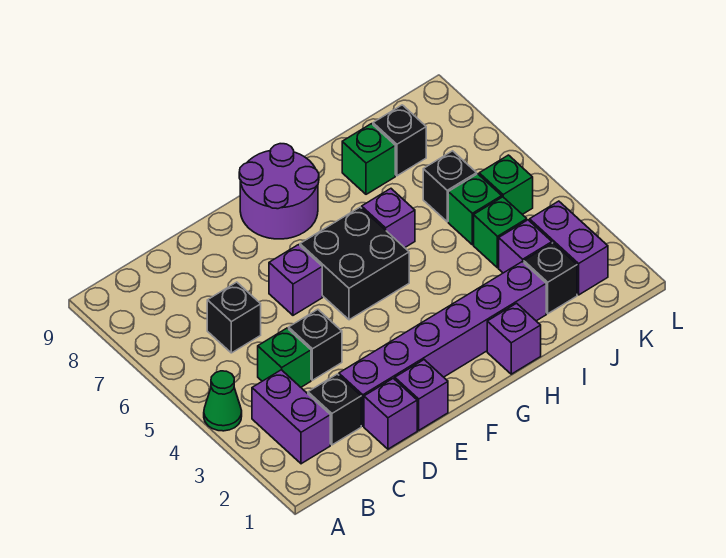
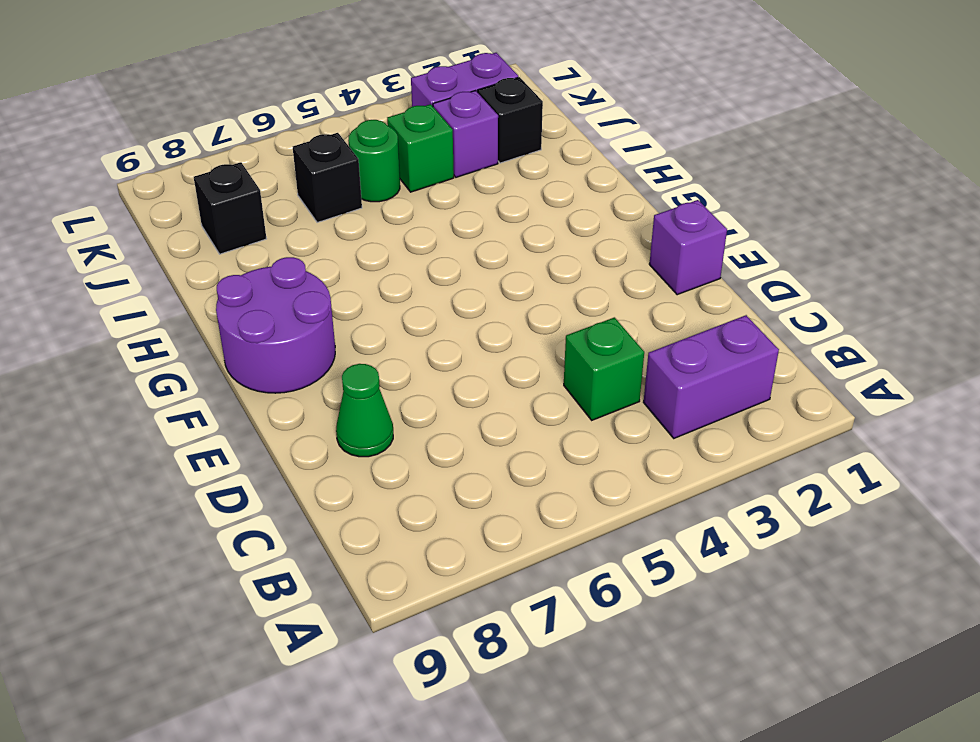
green cone D8 level 1 -> green cone A4 level 1
green round brick J5 level 1 -> green brick J5 level 1
none -> black brick C2 level 1
none -> black brick C6 level 1
none -> purple brick D1 level 1

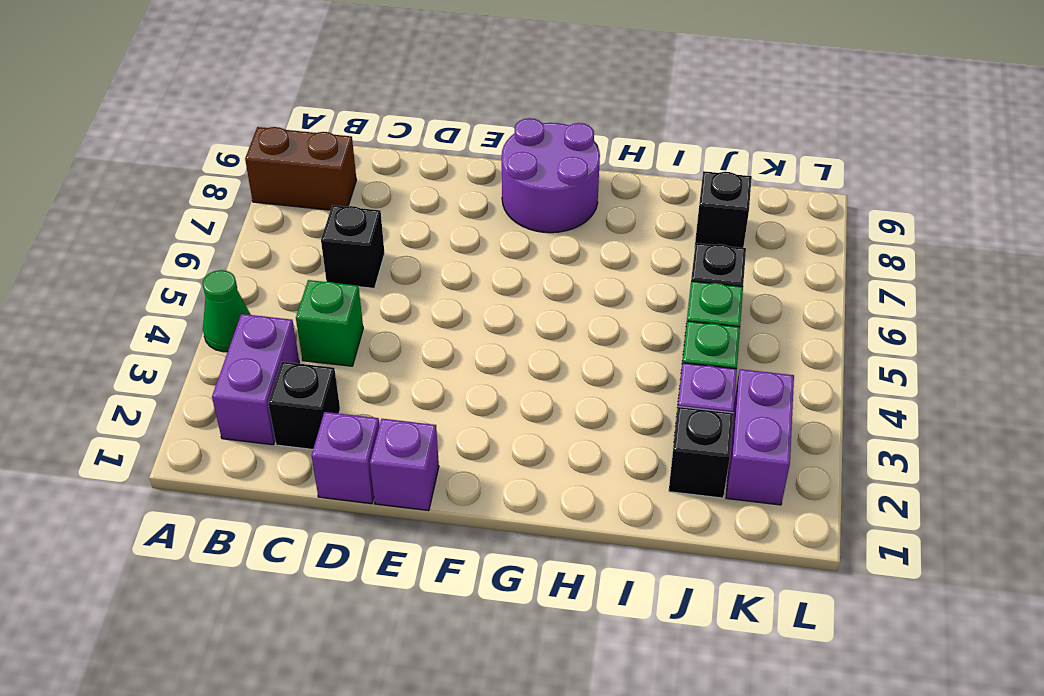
brown brick A8:B8 level 1 -> none
none -> purple brick D2:I2 level 1
none -> black brick D4 level 1
none -> purple brick E6 level 1

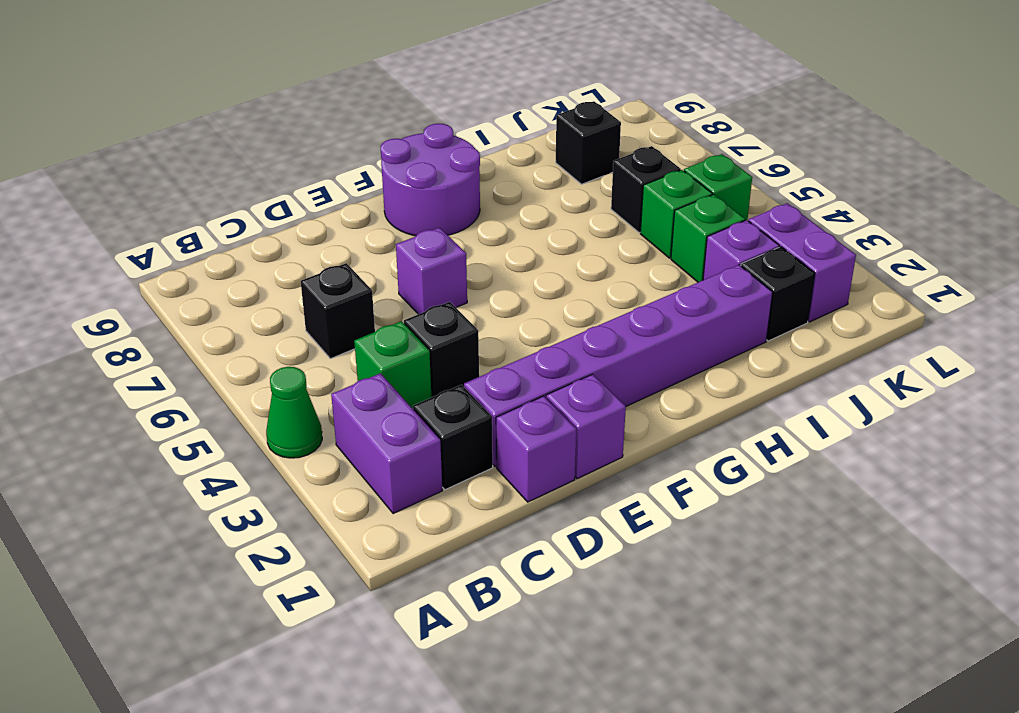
none -> black brick F5:G6 level 1
none -> purple brick H1 level 1
none -> purple brick H6 level 1

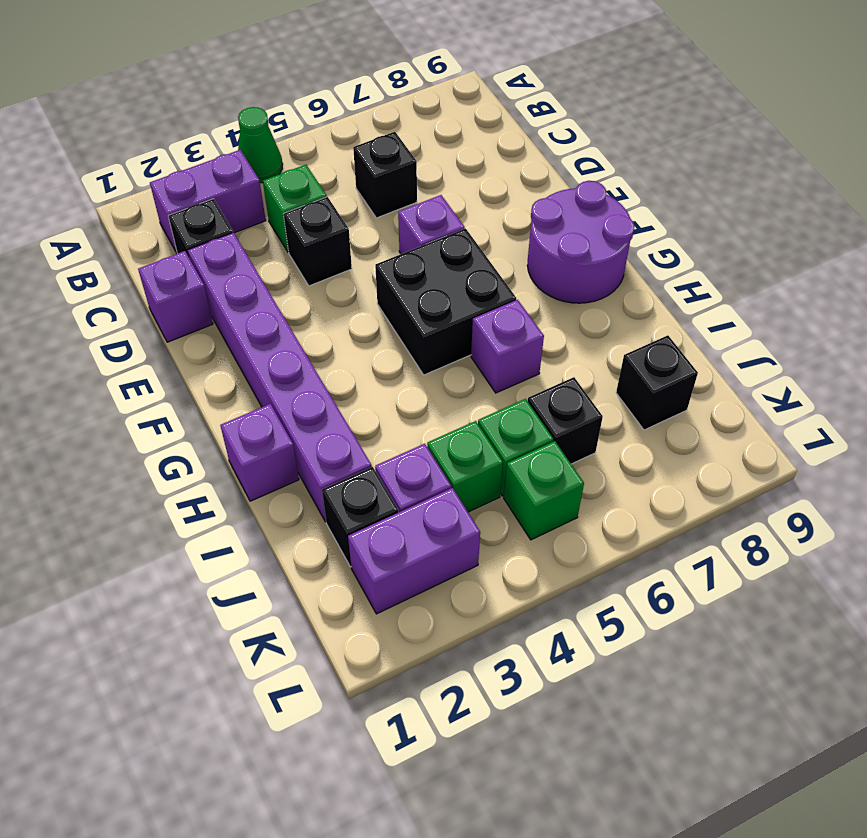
none -> purple brick E1 level 1
none -> green brick I8 level 1

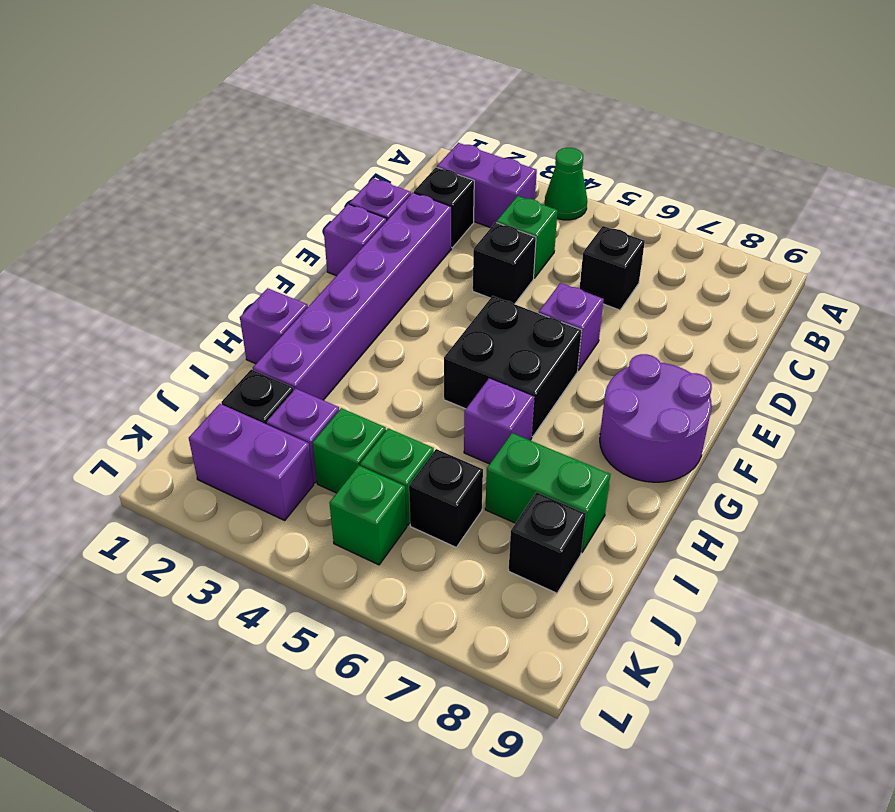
green brick I7:I8 level 1 -> green brick I8 level 1

